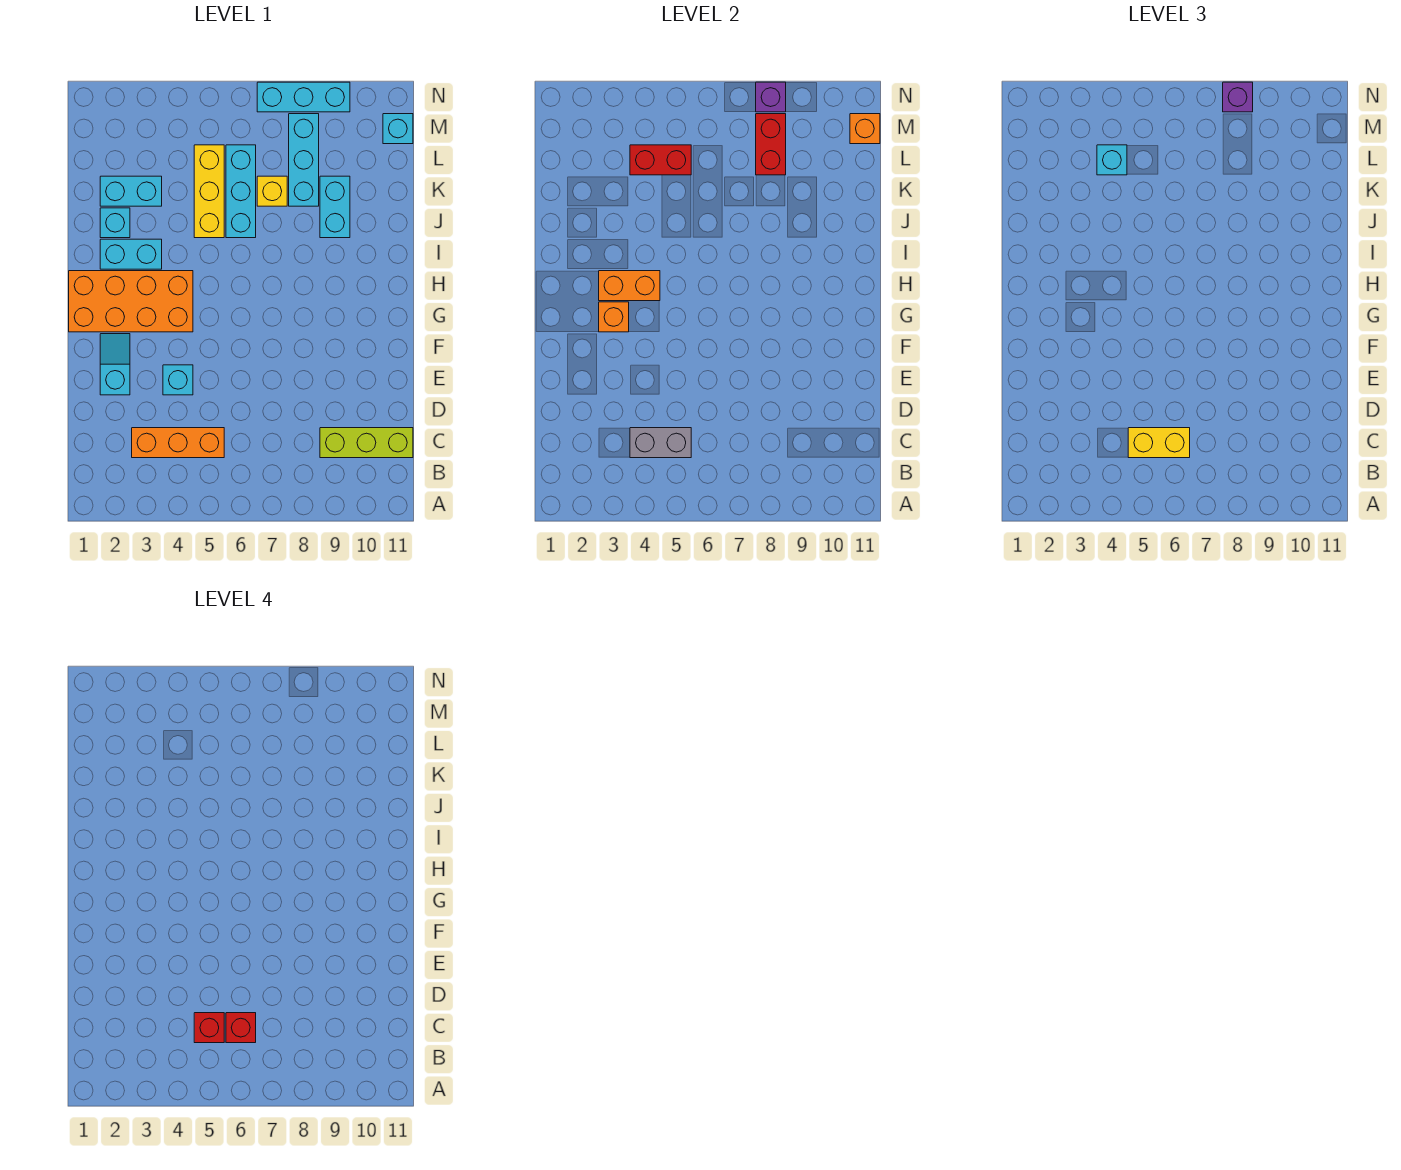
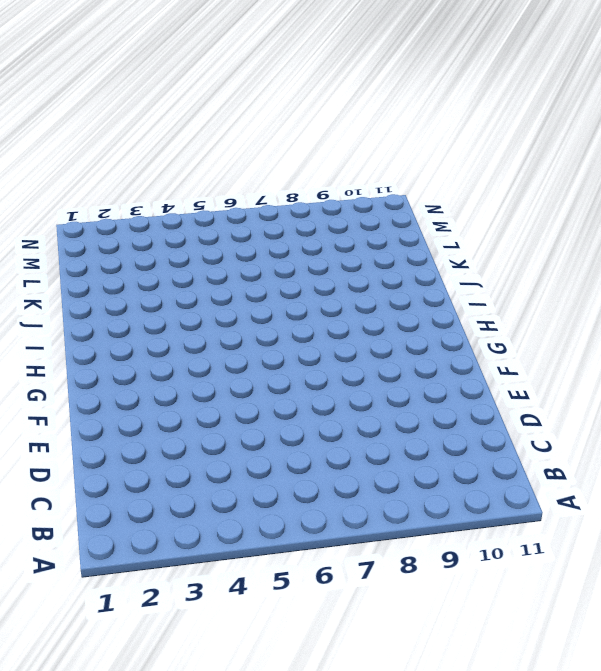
none -> orange brick C3:C5 level 1
none -> lime brick C9:C11 level 1
none -> cyan slope E2:F2 level 1 top E

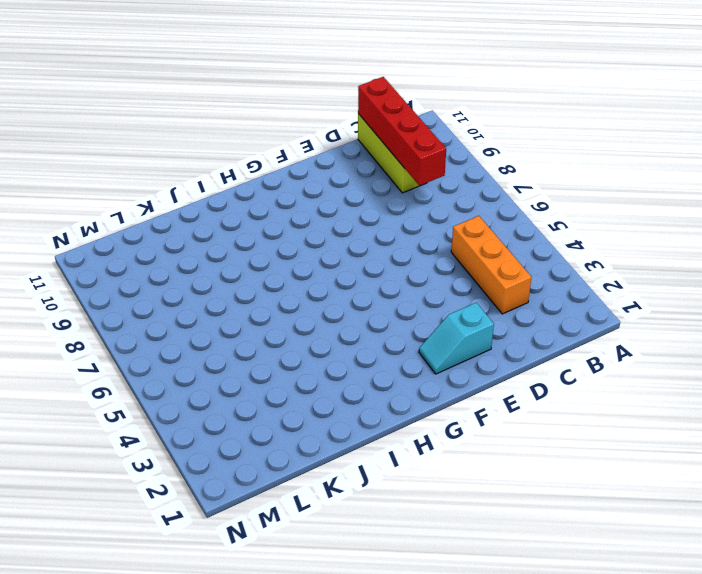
red brick C8:C11 level 2 -> none
none -> cyan brick E4 level 1
none -> orange brick G1:H4 level 1
none -> cyan brick I2:I3 level 1

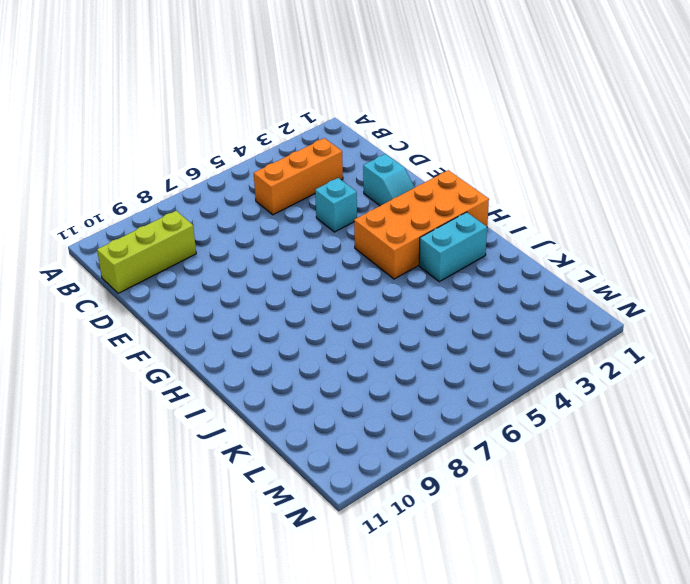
none -> cyan brick J2 level 1
none -> yellow brick J5:L5 level 1
none -> cyan brick J6:L6 level 1

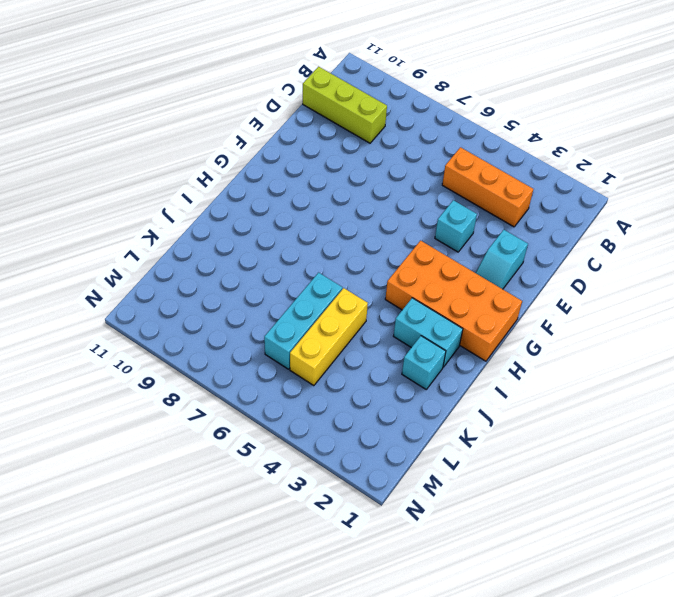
none -> cyan brick J9:K9 level 1
none -> cyan brick K2:K3 level 1
none -> yellow brick K7 level 1

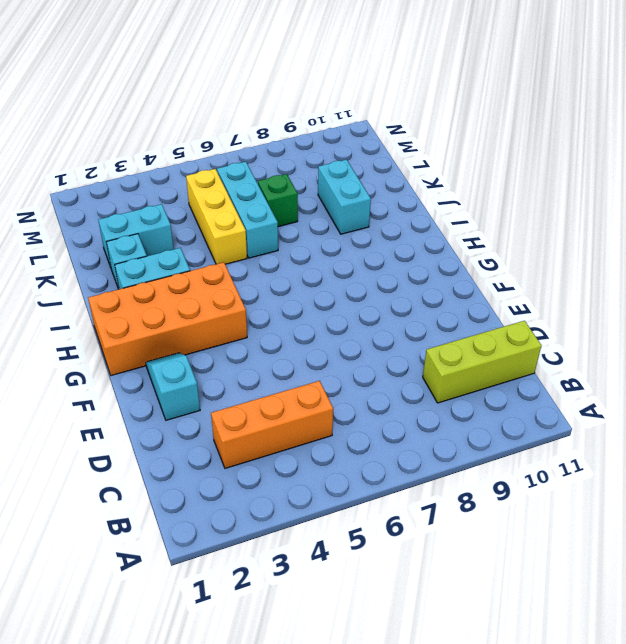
green brick K7 level 1 -> yellow brick K7 level 1
none -> cyan brick E4 level 1
none -> cyan brick K8:M8 level 1
none -> cyan brick M11 level 1

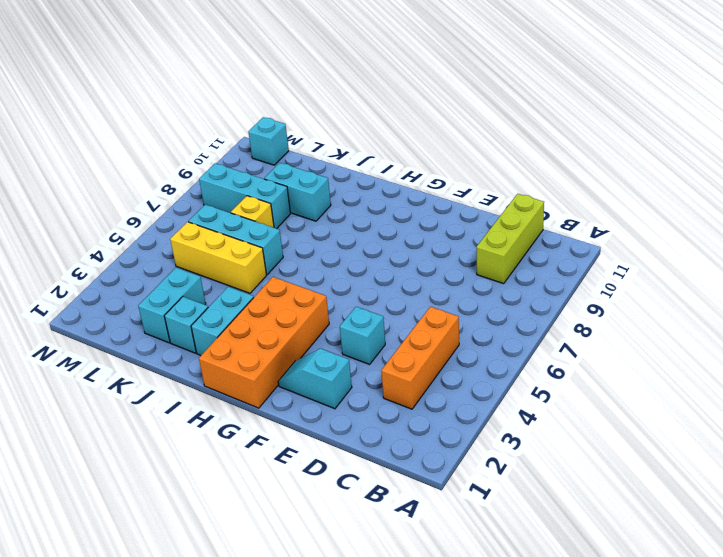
none -> cyan brick N7:N9 level 1
none -> grey brick C4:C5 level 2
none -> orange brick G3 level 2

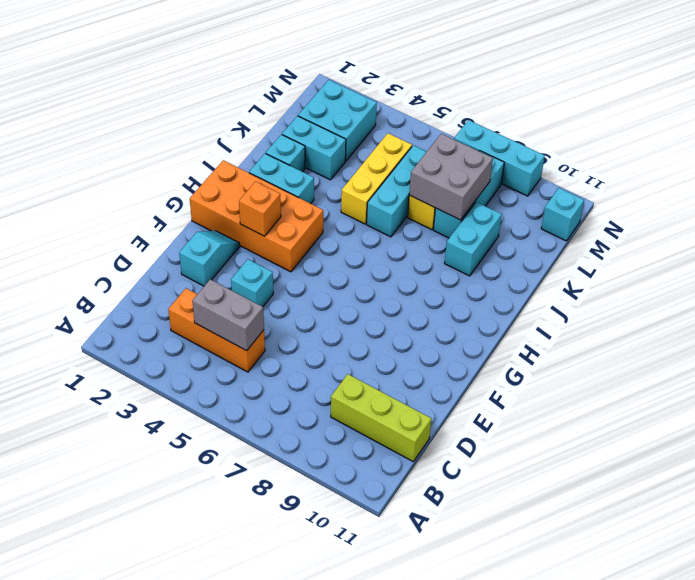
grey brick K7:L8 level 2 -> red brick L8:M8 level 2
cyan brick L2:M3 level 1 -> none
none -> orange brick H3:H4 level 2
none -> red brick L4:L5 level 2
none -> orange brick M11 level 2

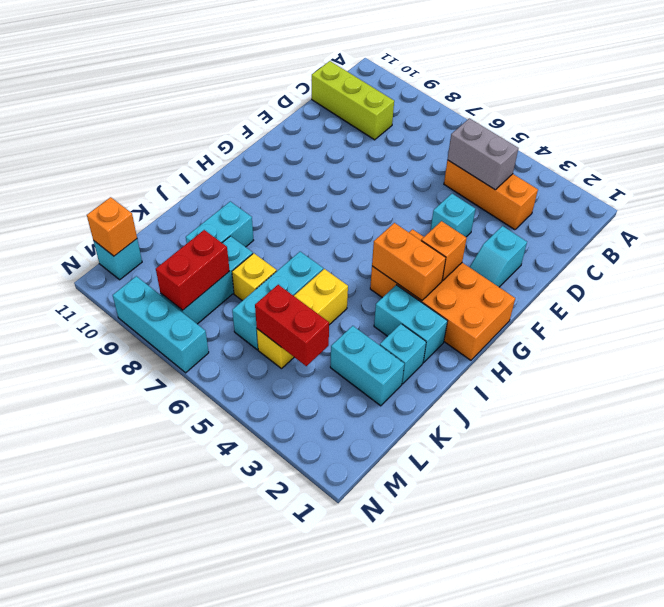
none -> purple brick N8 level 2
none -> yellow brick C5:C6 level 3
none -> cyan brick L4 level 3

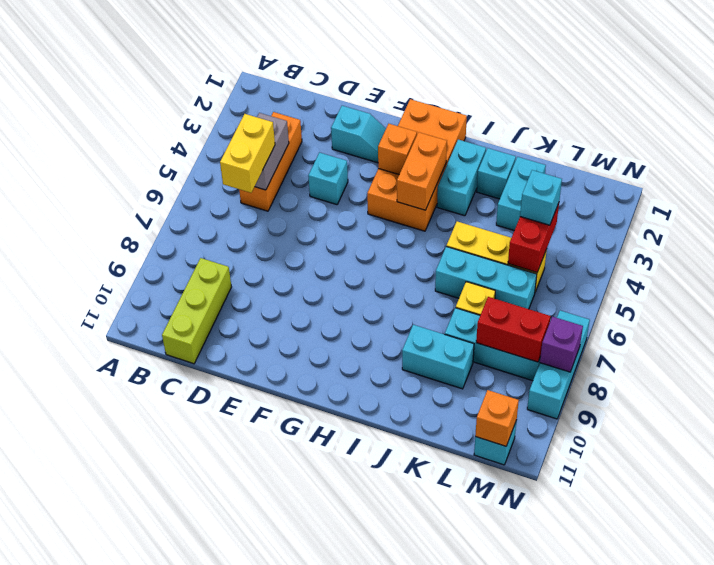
none -> purple brick N8 level 3
none -> red brick C5 level 4
none -> red brick C6 level 4

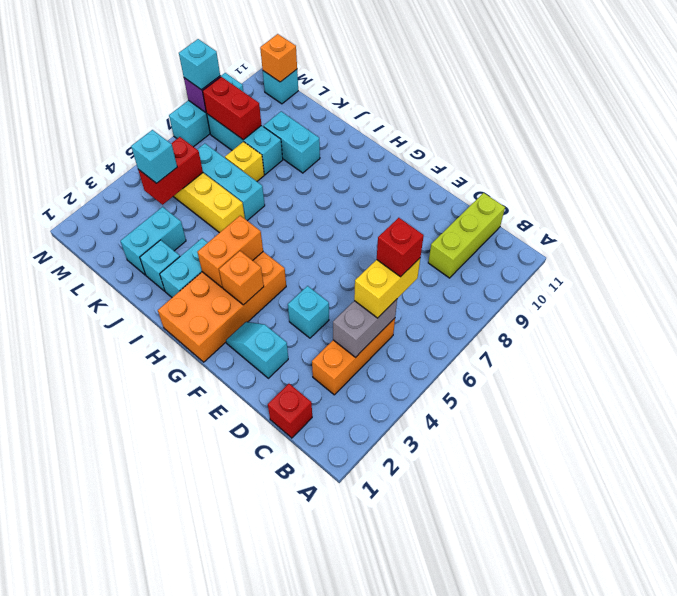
red brick C1 level 1 -> red brick C5 level 4
cyan brick N8 level 3 -> purple brick N8 level 3

